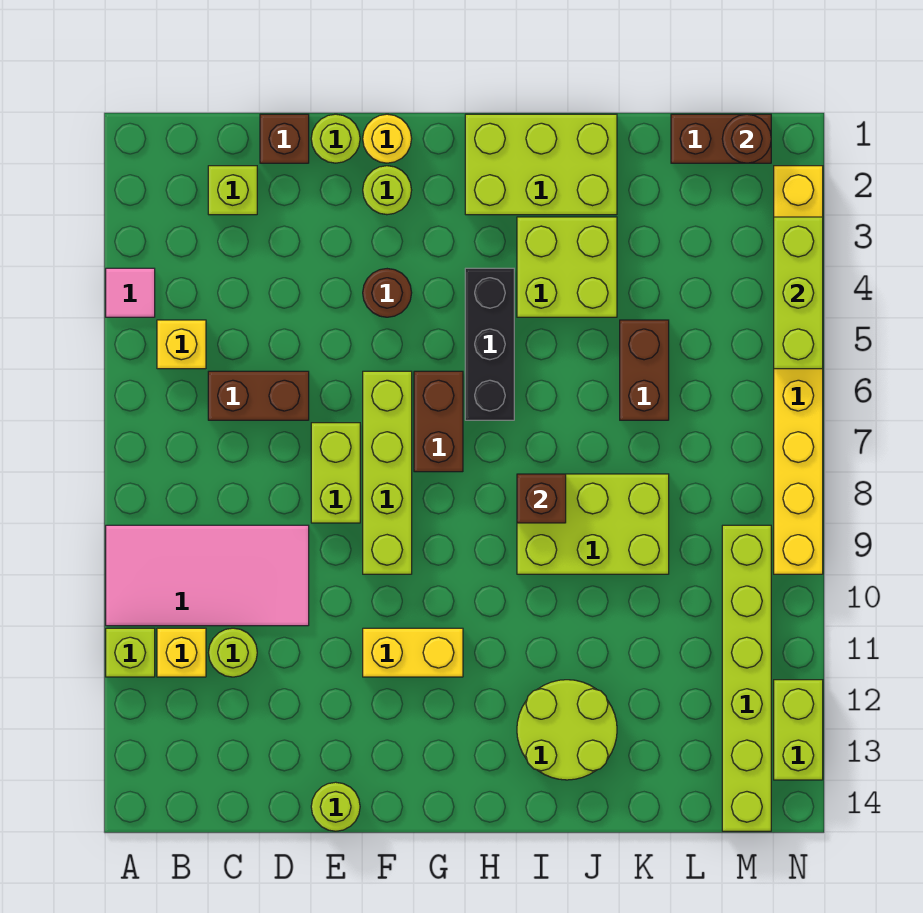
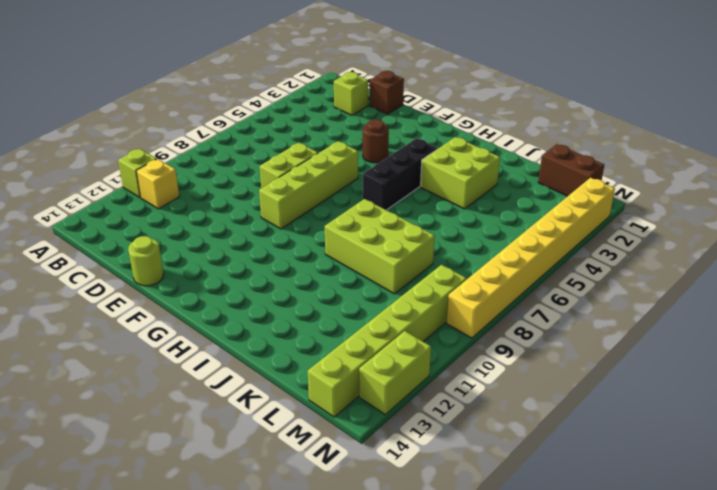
none -> pink tile A4 level 1
none -> pink tile A9:D10 level 1
none -> yellow brick B5 level 1
none -> brown brick C6:D6 level 1

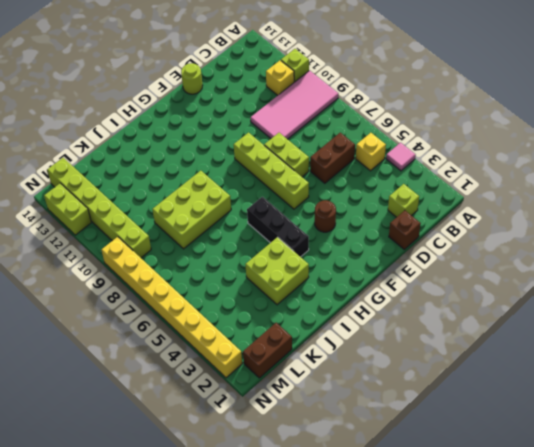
none -> lime round brick C11 level 1
none -> lime round brick E1 level 1
none -> yellow round brick F1 level 1
none -> lime round brick F2 level 1

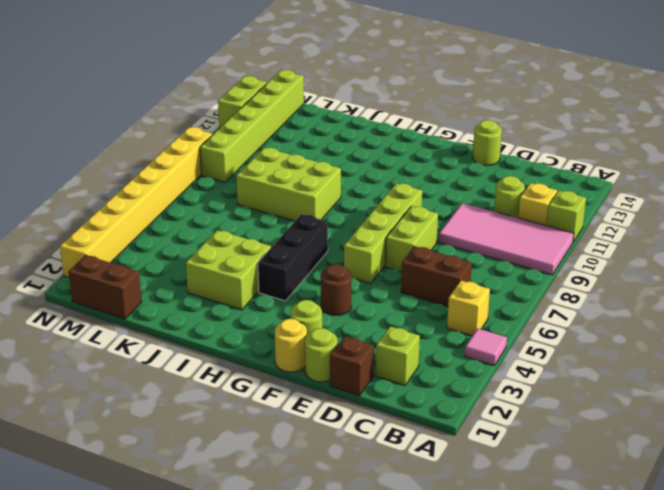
none -> yellow brick F11:G11 level 1
none -> brown brick G6:G7 level 1
none -> lime brick H1:J2 level 1
none -> lime round brick I12:J13 level 1

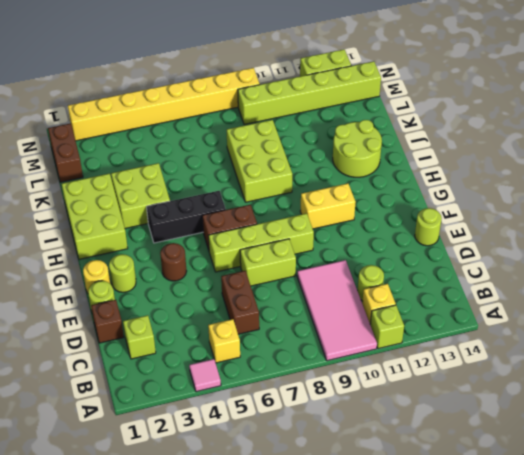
yellow brick G10:G11 level 1 -> yellow brick F11:G11 level 1
none -> brown brick K5:K6 level 1
none -> brown brick I8 level 2
none -> brown round brick M1 level 2
none -> lime brick N3:N5 level 2

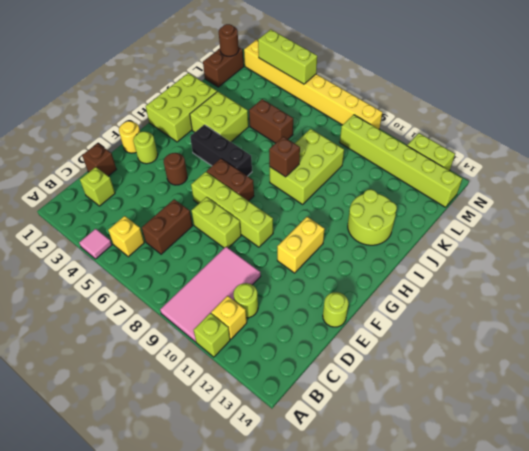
none -> lime round brick E1 level 1

